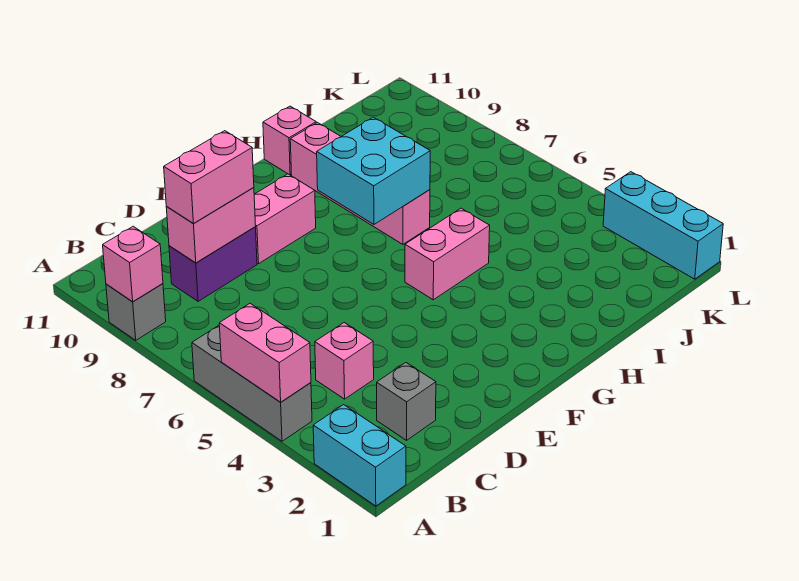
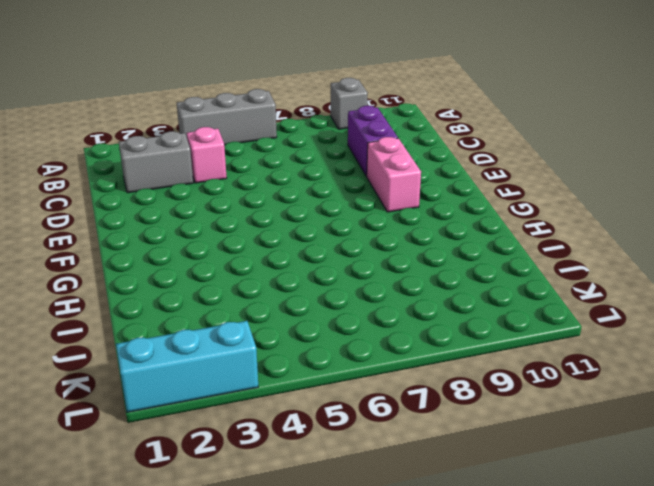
grey brick C2:C3 level 1 -> grey brick C2 level 1
none -> cyan brick A1:A2 level 1
none -> pink brick G5:H5 level 1
none -> pink brick H7:H10 level 1

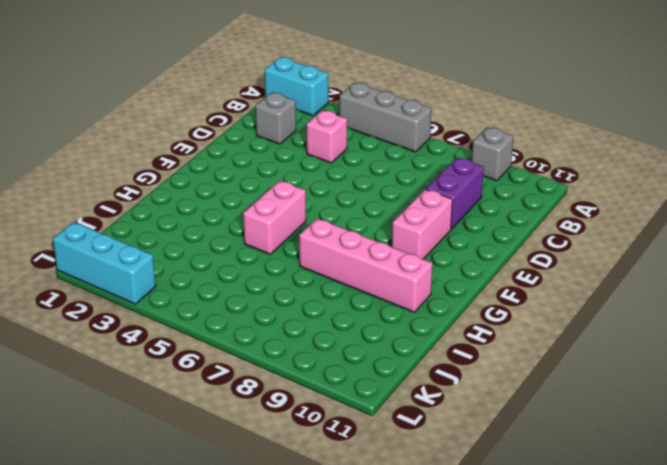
none -> pink brick H11 level 1
none -> pink brick A4:A5 level 2
none -> pink brick A9 level 2

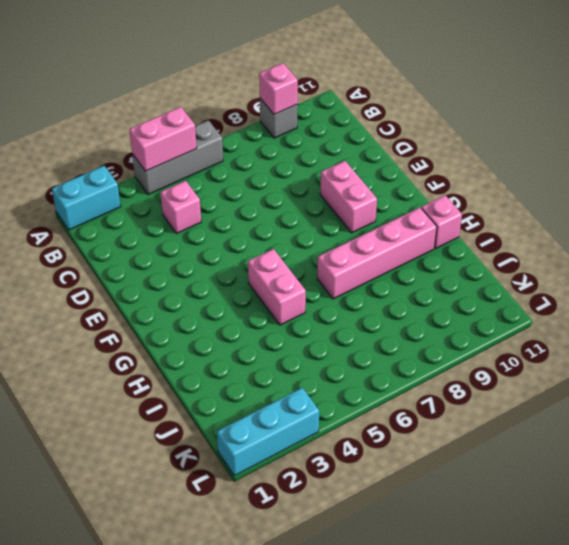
none -> grey brick C2 level 1
none -> purple brick C9:D9 level 1
none -> pink brick C9:D9 level 2

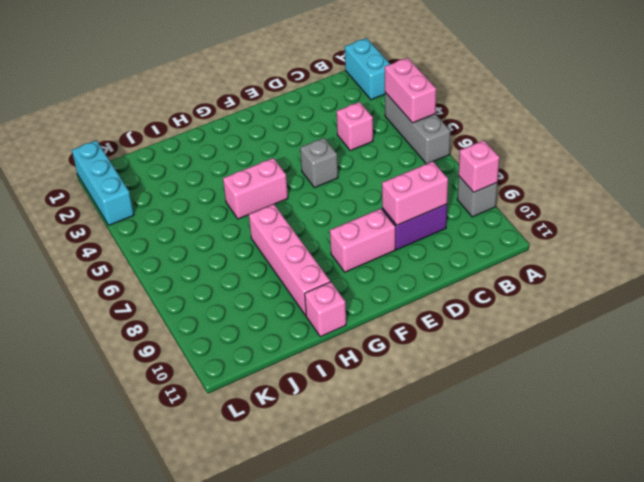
grey brick E5 level 1 -> grey brick C2 level 1
none -> cyan brick G7:H8 level 2
none -> pink brick C9:D9 level 3

